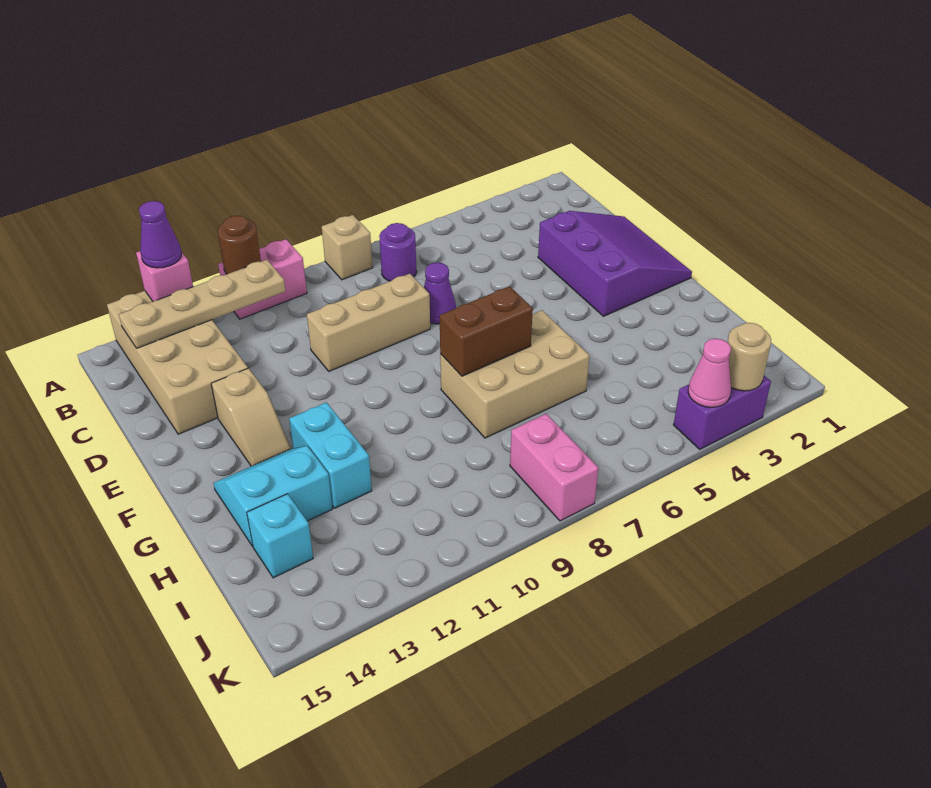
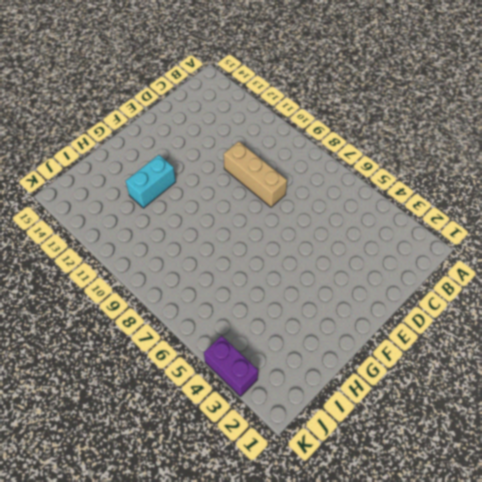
none -> tan brick A8 level 1
none -> pink brick A10:A11 level 1
none -> tan brick A13:D14 level 1

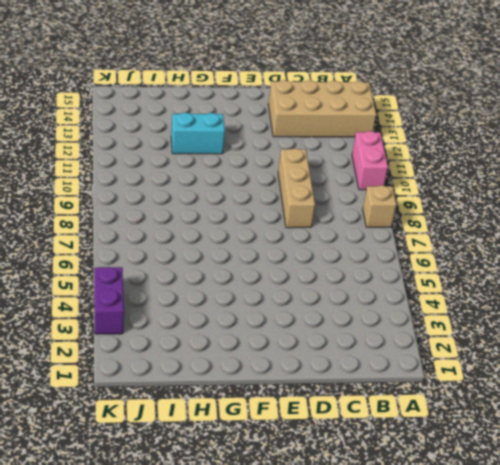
none -> purple round brick B7 level 1
none -> purple slope D1:F3 level 1 top 3
none -> purple cone D7 level 1

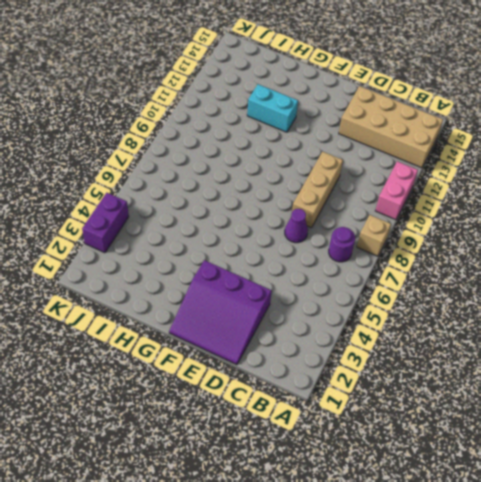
none -> tan slope E13:F13 level 1 top E
none -> tan brick G6:H8 level 1
none -> cyan slope G13:H14 level 1 top H

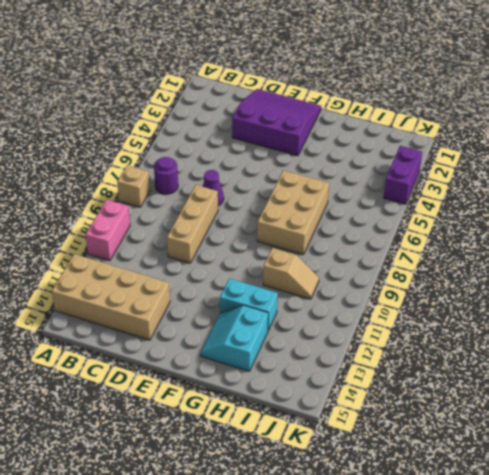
tan slope H10:I10 level 1 top H -> tan slope E13:F13 level 1 top E
none -> cyan brick I14 level 1
none -> pink brick J8:K8 level 1
none -> brown round brick A11 level 2

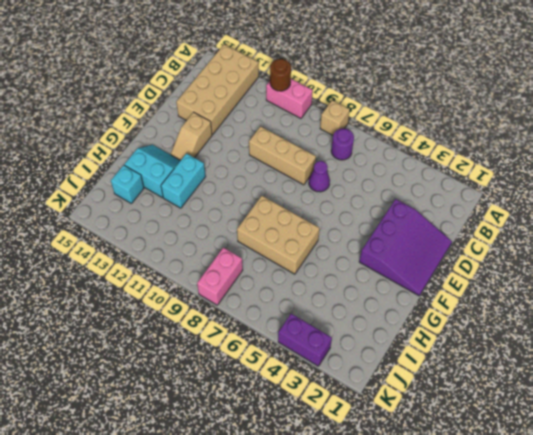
none -> pink brick A13 level 2
none -> tan plate B11:B14 level 2
none -> brown brick G7:G8 level 2

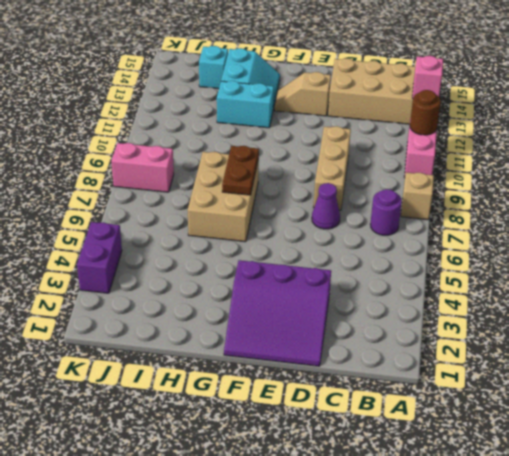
brown plate G7:G8 level 2 -> brown brick G7:G8 level 2
none -> tan plate B11:B14 level 2
none -> tan round brick K3 level 2
none -> pink cone K4 level 2

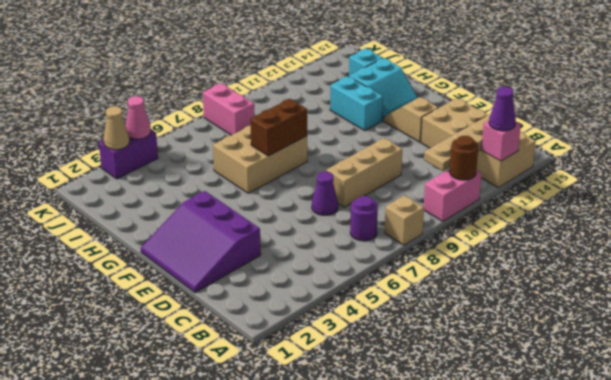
tan cone K3 level 2 -> tan round brick K3 level 2

